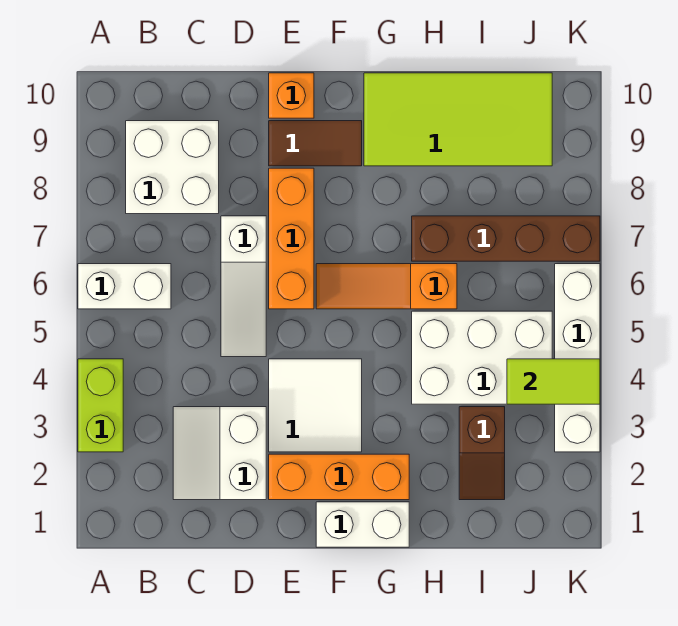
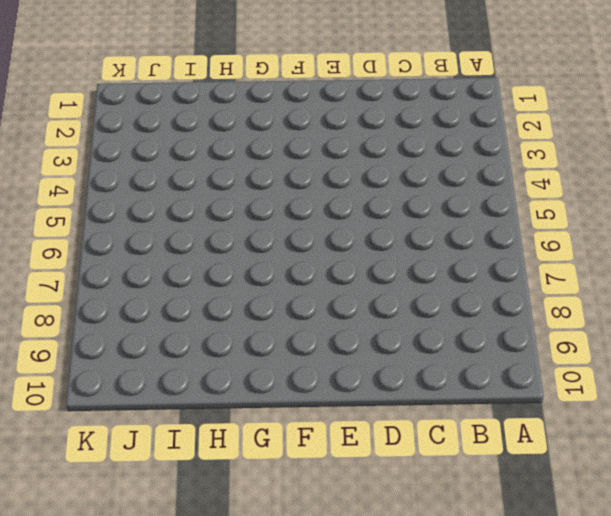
none -> lime brick A3:A4 level 1
none -> white brick A6:B6 level 1
none -> white brick B8:C9 level 1

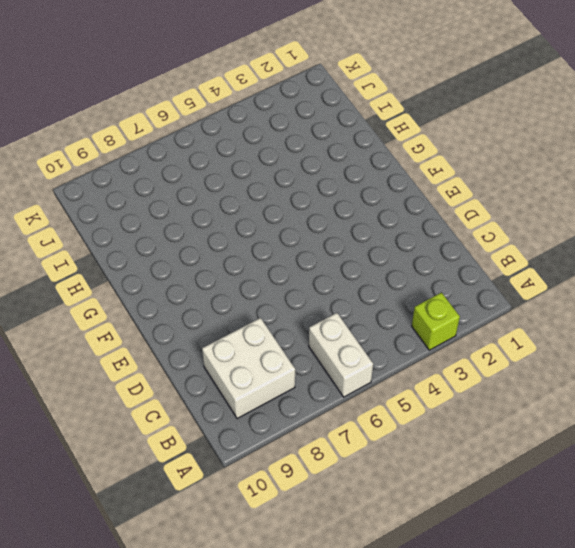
lime brick A3 level 1 -> lime brick A3:A4 level 1
none -> white slope C2:D3 level 1 top D
none -> white slope D5:D7 level 1 top 7
none -> orange brick E2:G2 level 1

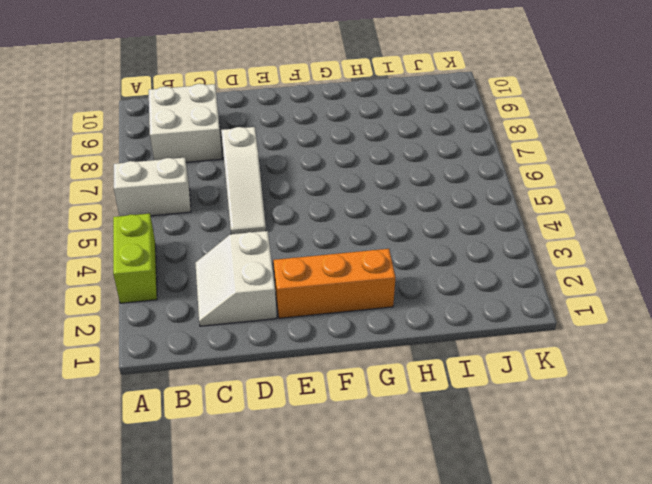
none -> white tile E3:F4 level 1
none -> orange brick E6:E8 level 1
none -> brown tile E9:F9 level 1

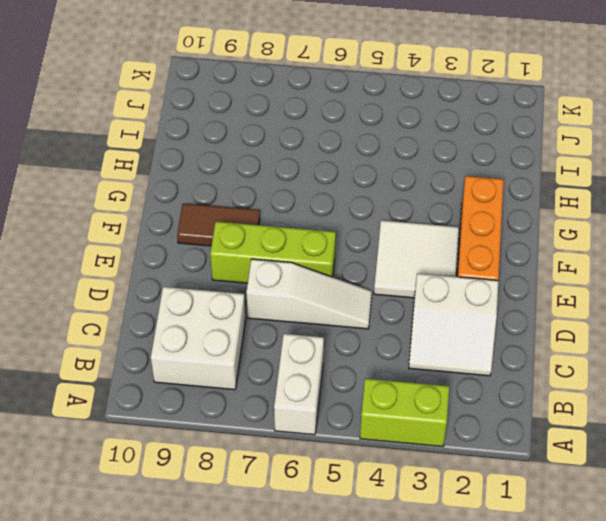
lime brick E6:E8 level 1 -> orange brick E6:E8 level 1
brown tile F8:F9 level 1 -> brown tile E9:F9 level 1
none -> orange brick E10 level 1
none -> white brick F1:G1 level 1
none -> orange slope F6:H6 level 1 top H

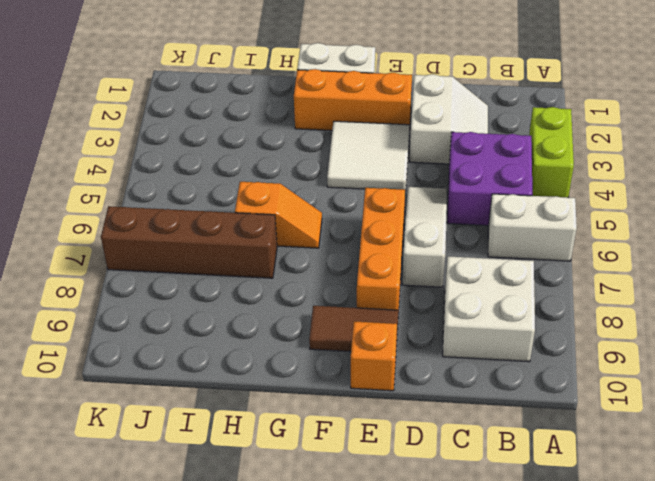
purple brick B4:C5 level 1 -> none
orange slope G6:H6 level 1 top H -> orange slope F6:H6 level 1 top H
none -> lime tile G9:J10 level 1
none -> white brick H4:J5 level 1
none -> brown slope I2:I3 level 1 top 3

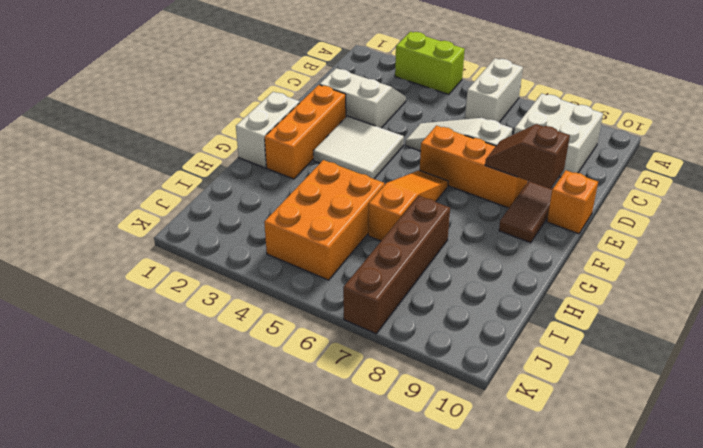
brown slope E8:E9 level 2 top 9 -> brown slope I2:I3 level 1 top 3
orange brick H4:J5 level 1 -> white brick H4:J5 level 1
none -> lime tile G9:J10 level 1
none -> white brick K3:K6 level 1
none -> lime tile J4:K4 level 2

